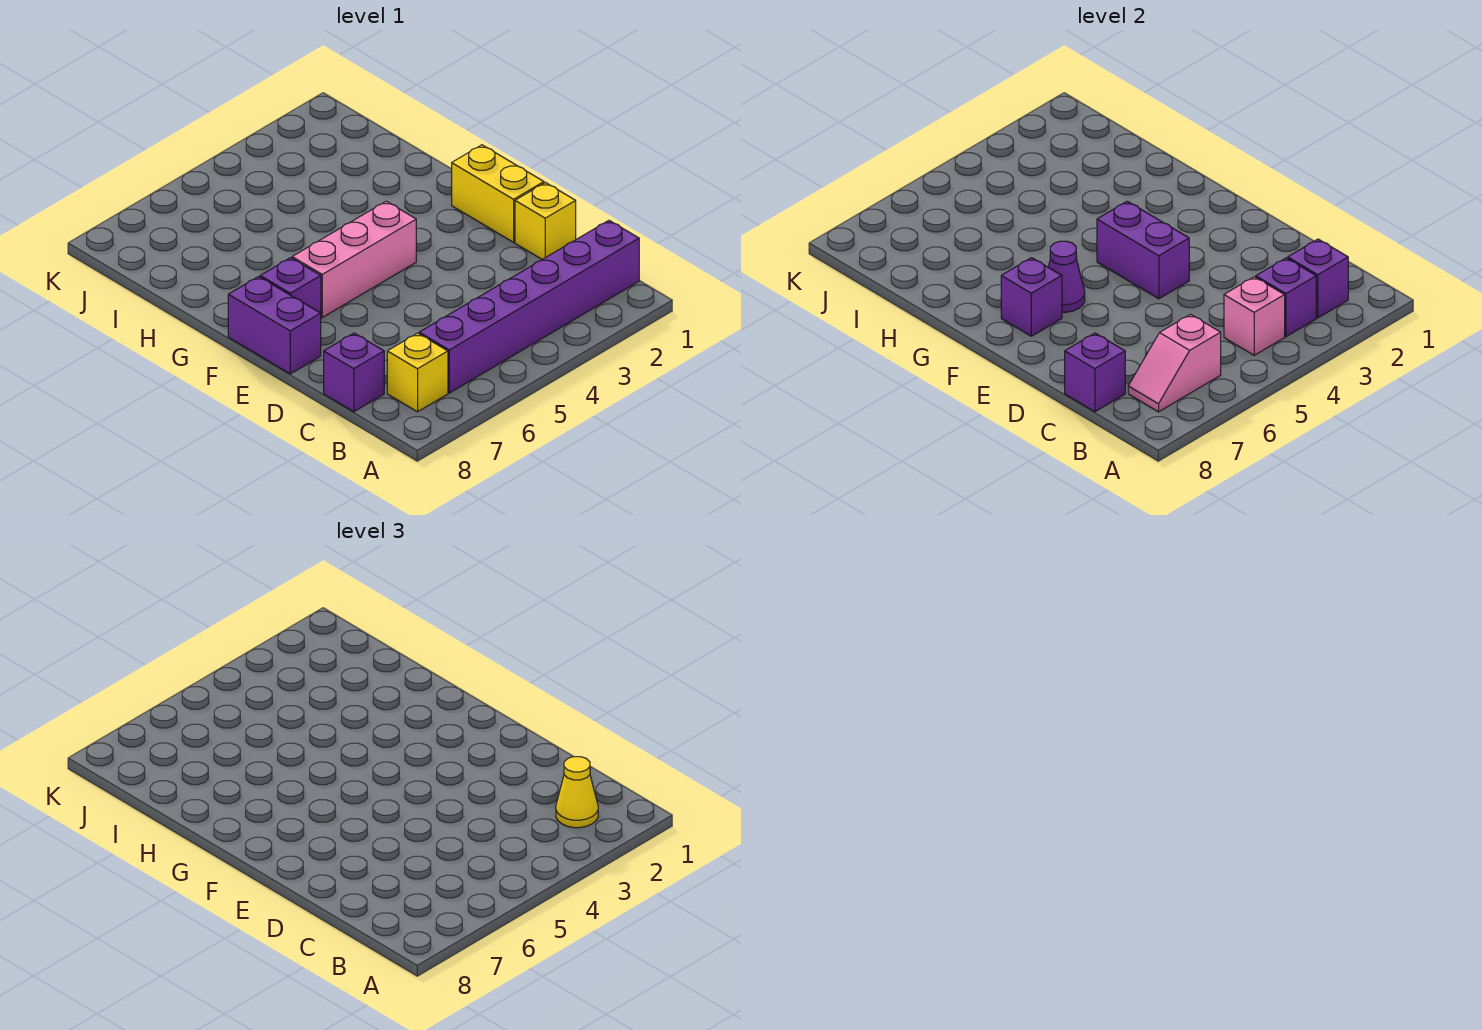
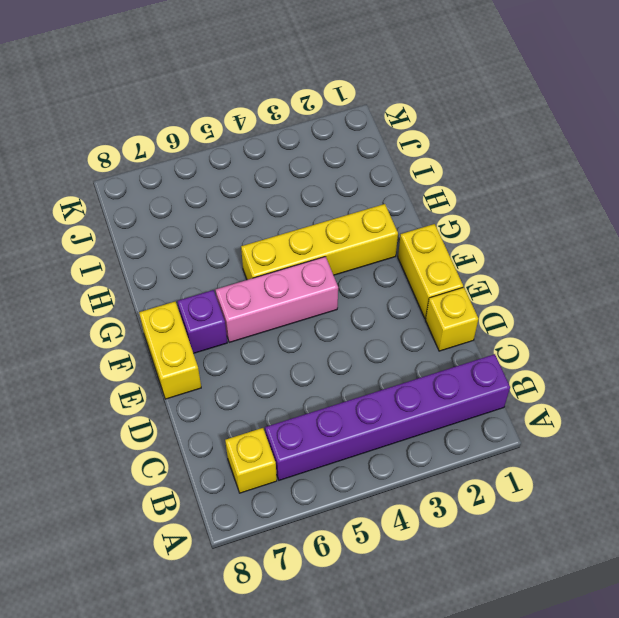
yellow brick E8:F8 level 1 -> purple brick E8:F8 level 1
yellow brick G2:G5 level 1 -> none
none -> purple brick C8 level 1
none -> purple brick B2 level 2
none -> purple brick B3 level 2

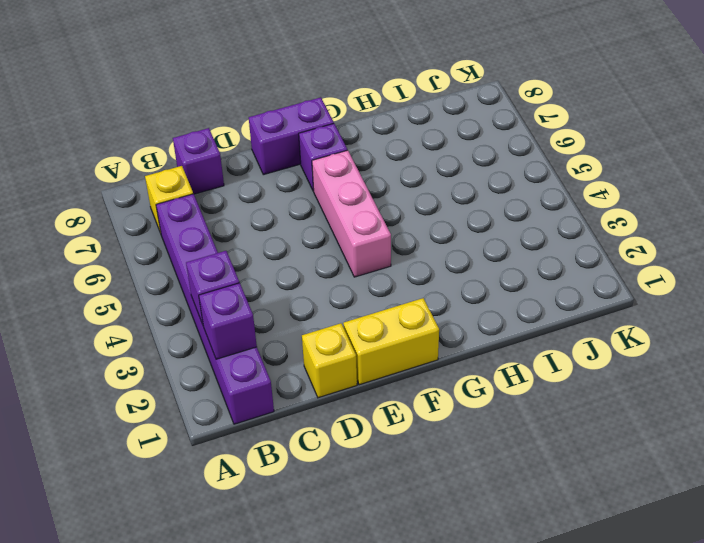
none -> pink brick B4 level 2
none -> pink slope B6:B7 level 2 top 6
none -> purple brick C8 level 2

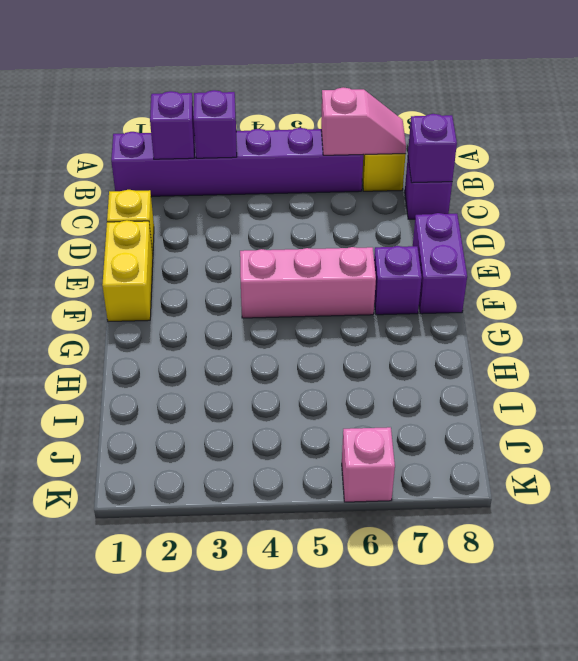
pink brick K6 level 1 -> pink brick B4 level 2
none -> purple brick E4:F4 level 2
none -> purple cone F6 level 2
none -> purple brick F7 level 2

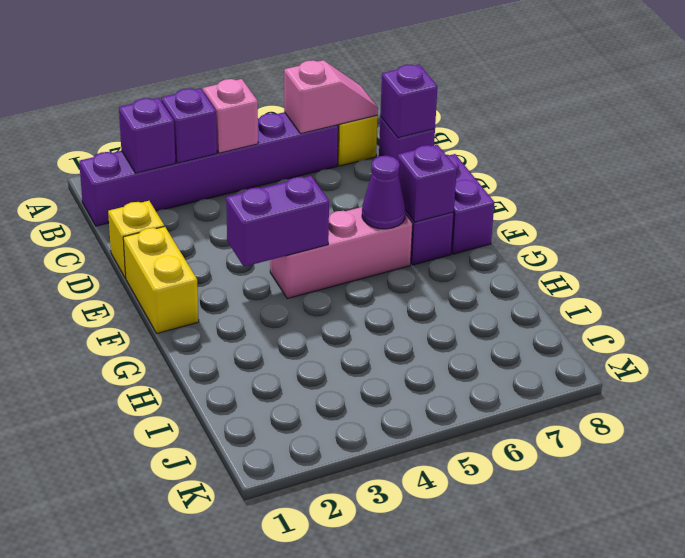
purple brick F3:F4 level 2 -> purple brick E4:F4 level 2
none -> yellow cone B2 level 3

